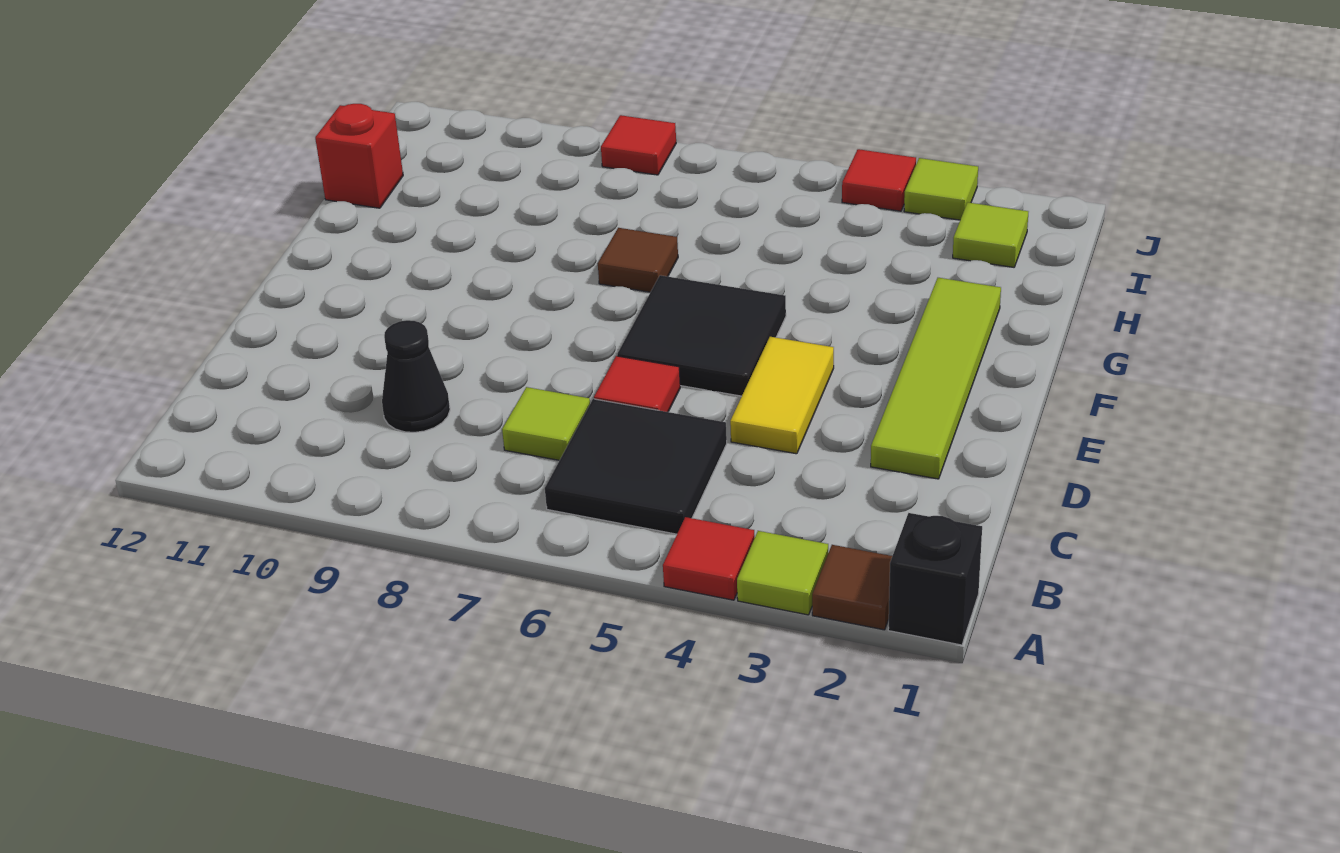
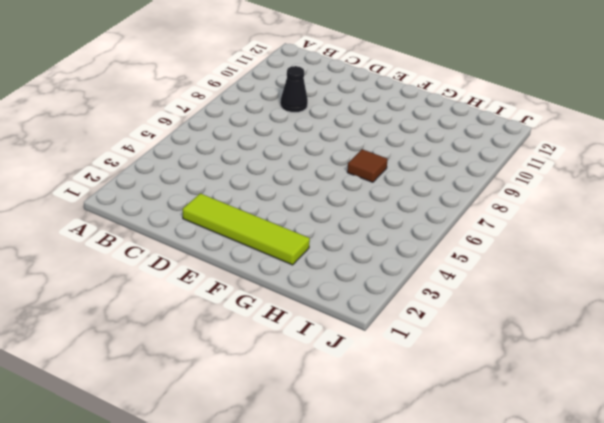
none -> black brick A1 level 1
none -> brown tile A2 level 1
none -> lime tile A3 level 1

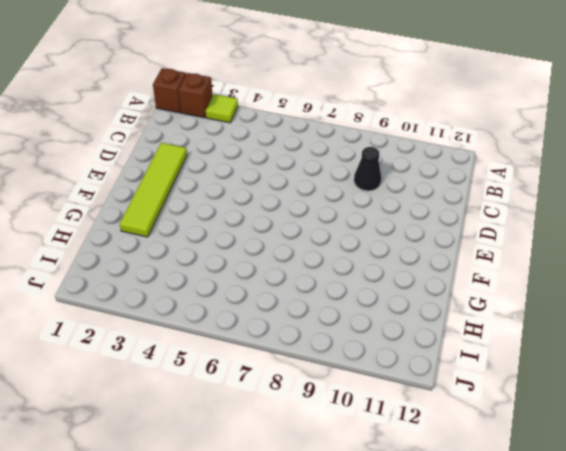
brown brick A1 level 1 -> black brick A1 level 1
brown brick A2 level 1 -> brown tile A2 level 1
none -> red tile A4 level 1
none -> black tile B5:C6 level 1
none -> lime tile C7 level 1

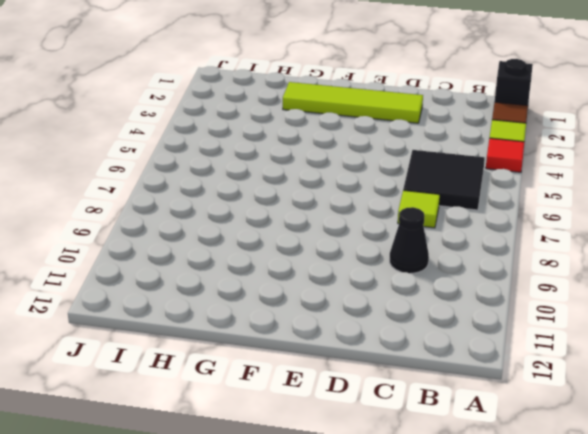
none -> yellow tile D4:E4 level 1
none -> red tile D6 level 1
none -> black tile E5:F6 level 1

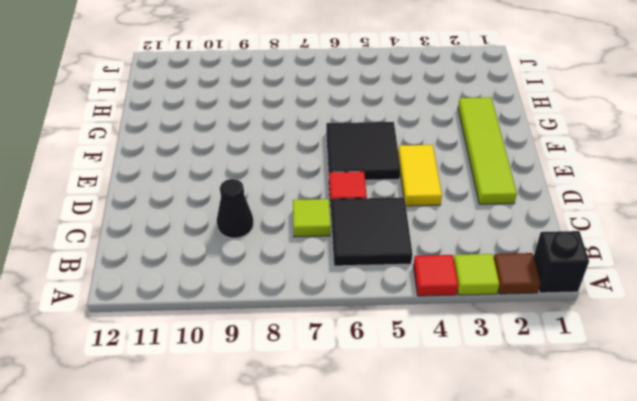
none -> brown tile G7 level 1
none -> red brick H12 level 1
none -> lime tile I2 level 1

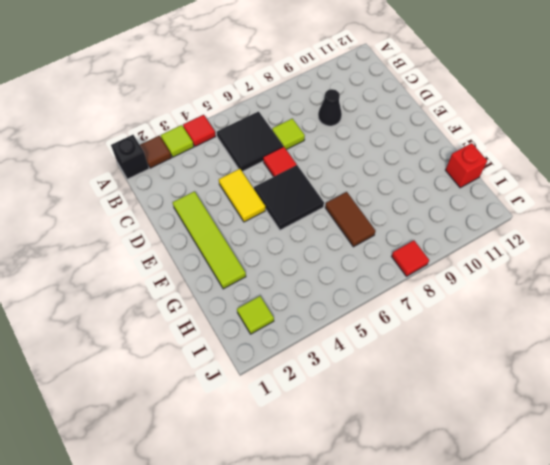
brown tile G7:H7 level 1 -> brown tile G7 level 1
none -> lime tile J3 level 1
none -> red tile J4 level 1

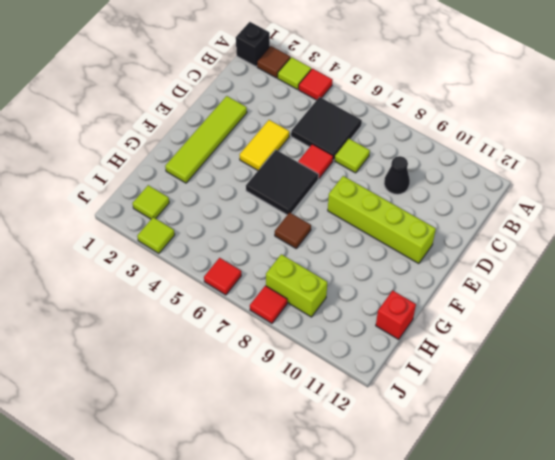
lime brick E8:E11 level 1 -> none
lime brick I8:I9 level 1 -> none
red tile J6 level 1 -> red tile J4 level 1

